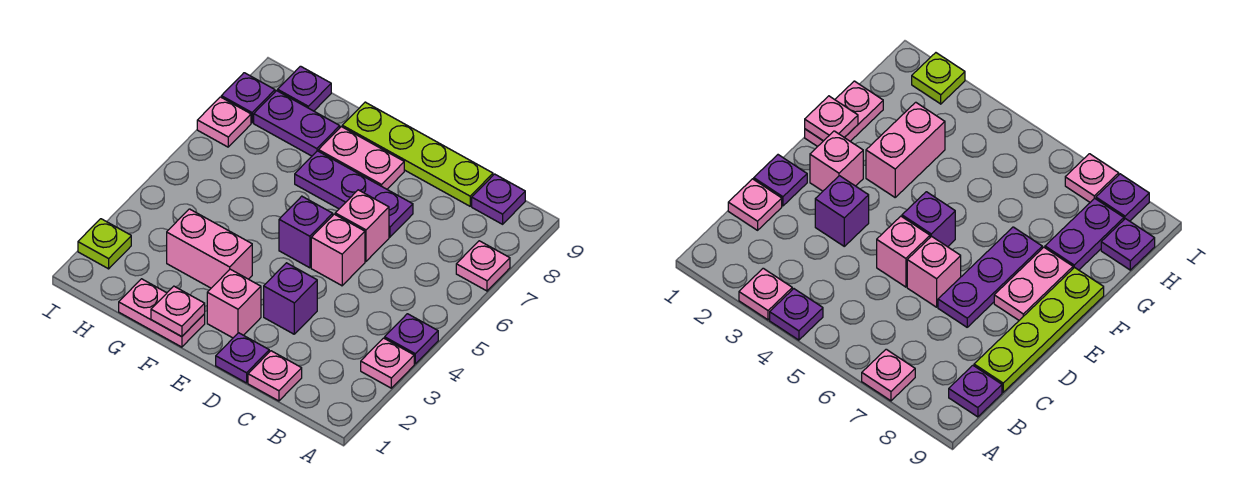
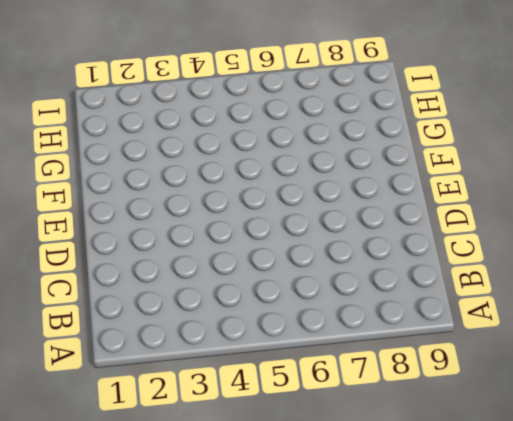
none -> pink plate A3 level 1
none -> purple plate A4 level 1
none -> pink plate A7 level 1

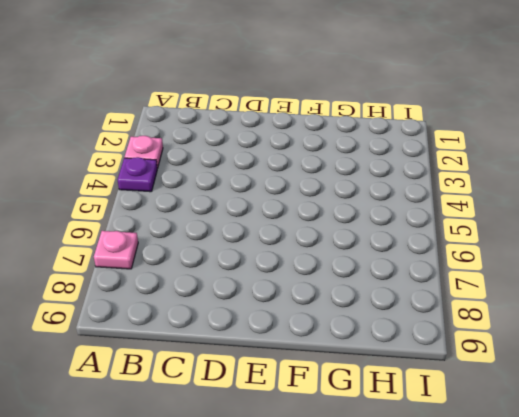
none -> purple plate B9 level 1
none -> pink plate C1 level 1
none -> lime plate C9:F9 level 1

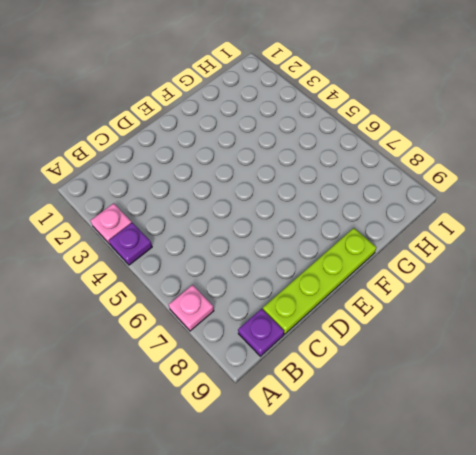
none -> pink plate C1 level 1
none -> purple plate D1 level 1
none -> purple brick D3 level 1

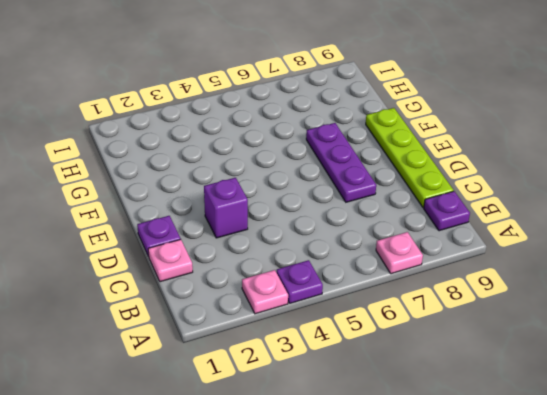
none -> pink brick D5 level 1
none -> pink brick D6 level 1
none -> pink brick E2 level 1

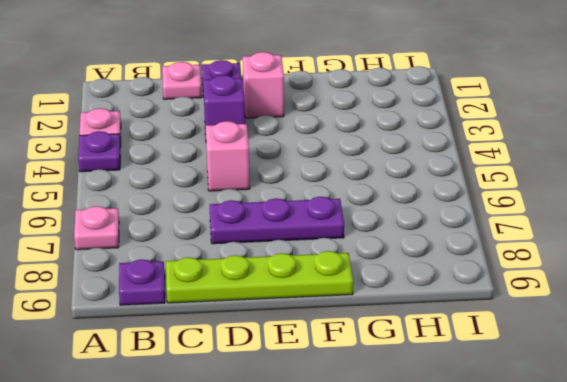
none -> pink brick D6 level 1
none -> purple brick E5 level 1
none -> pink plate E8:F8 level 1

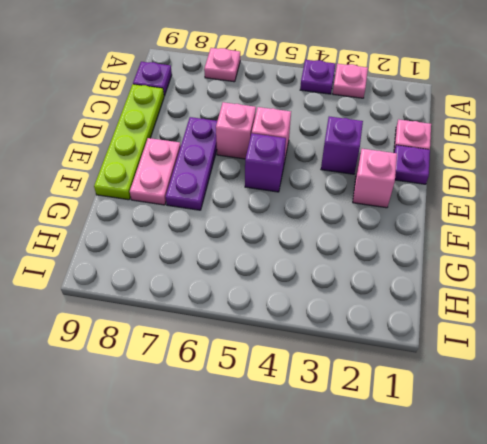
none -> pink plate F1:G1 level 1
none -> pink brick F3:G3 level 1
none -> purple plate G8:H8 level 1

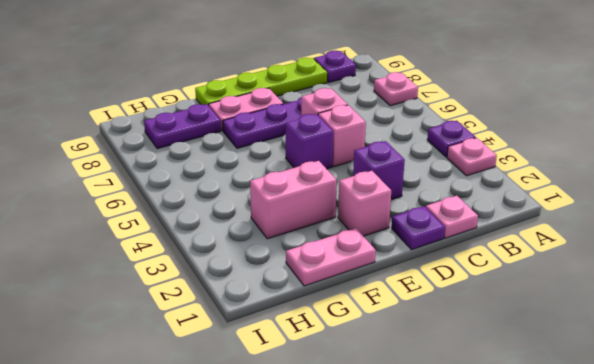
none -> purple plate H9 level 1
none -> lime plate I2 level 1
none -> pink plate I7 level 1

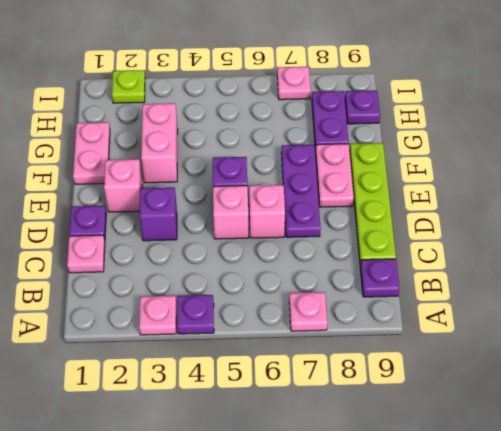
none -> purple plate I8 level 1
none -> pink plate F1 level 2

